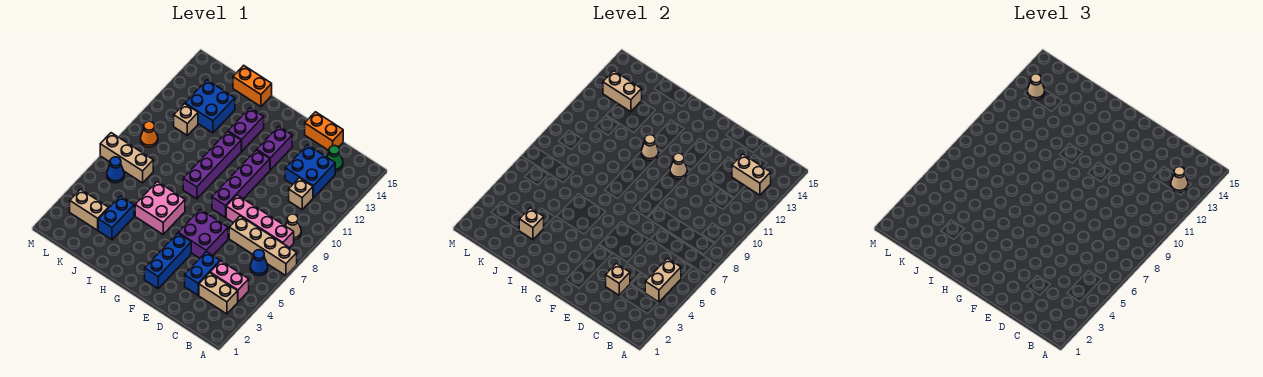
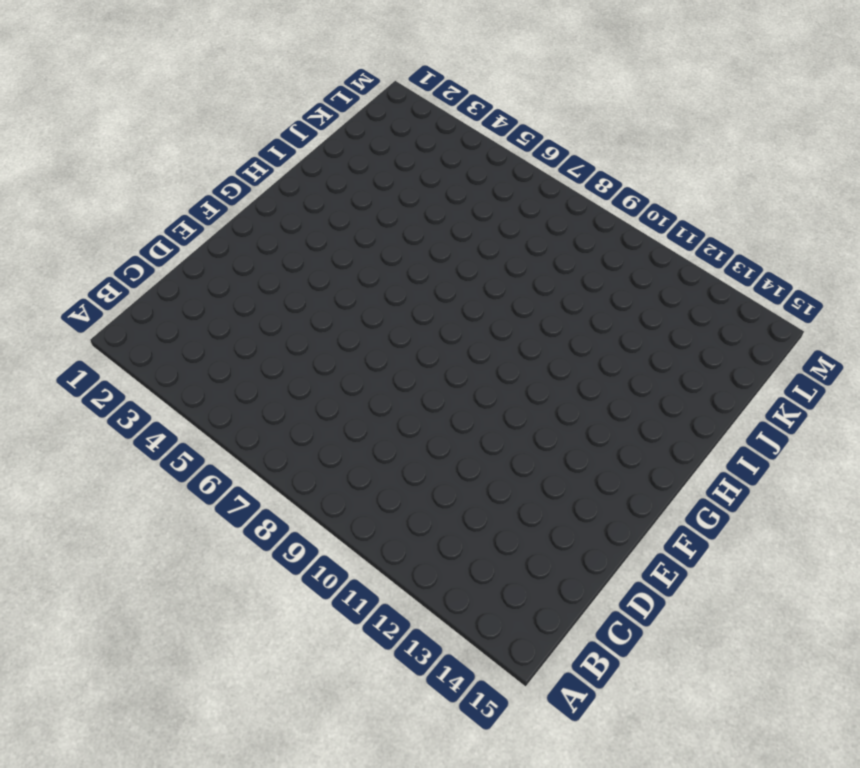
none -> tan brick A7:D7 level 1
none -> tan brick B3:C3 level 1
none -> pink brick B4:C4 level 1
none -> blue cone B6 level 1

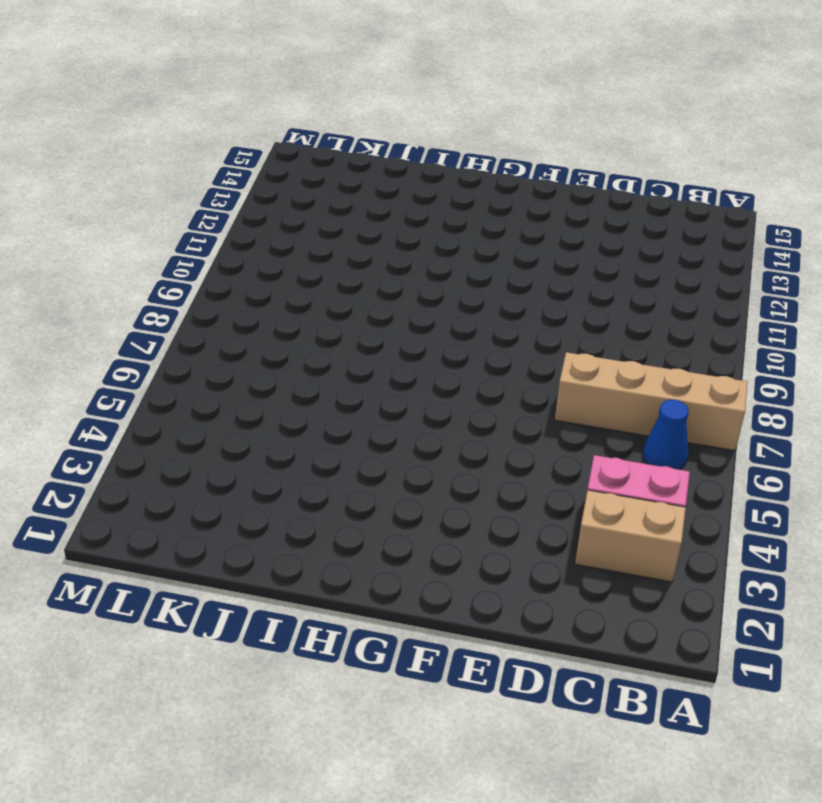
none -> pink brick B8:E8 level 1
none -> tan cone B9 level 1
none -> tan brick C11 level 1
none -> blue brick C12:D13 level 1

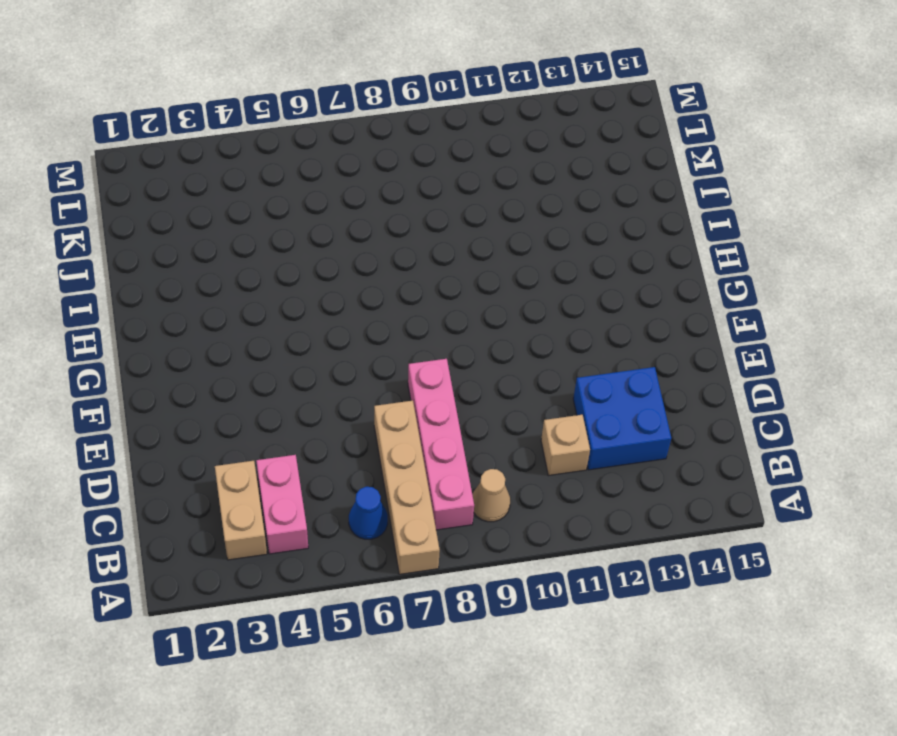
none -> green cone C14 level 1
none -> blue brick D3:D4 level 1
none -> orange brick D15:E15 level 1
none -> purple brick E5:F6 level 1

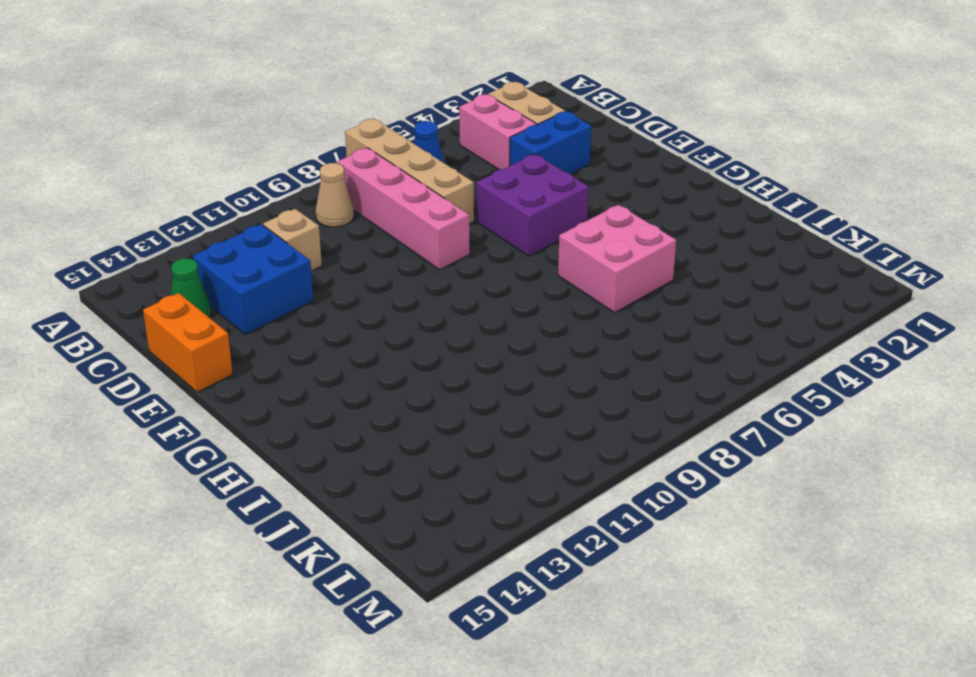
none -> blue brick F2:F4 level 1
none -> purple brick F8:F11 level 1
none -> purple brick F12:F13 level 1
none -> purple brick H8:H11 level 1

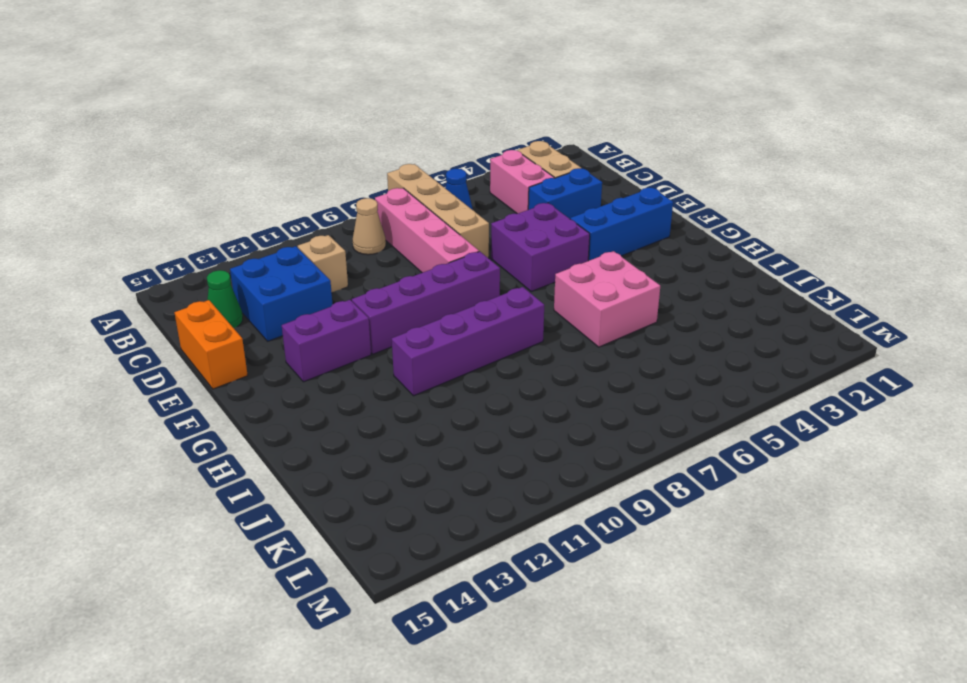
none -> purple brick H12:H13 level 1
none -> orange brick I15:J15 level 1
none -> blue brick J3:J4 level 1
none -> blue brick J12:K13 level 1

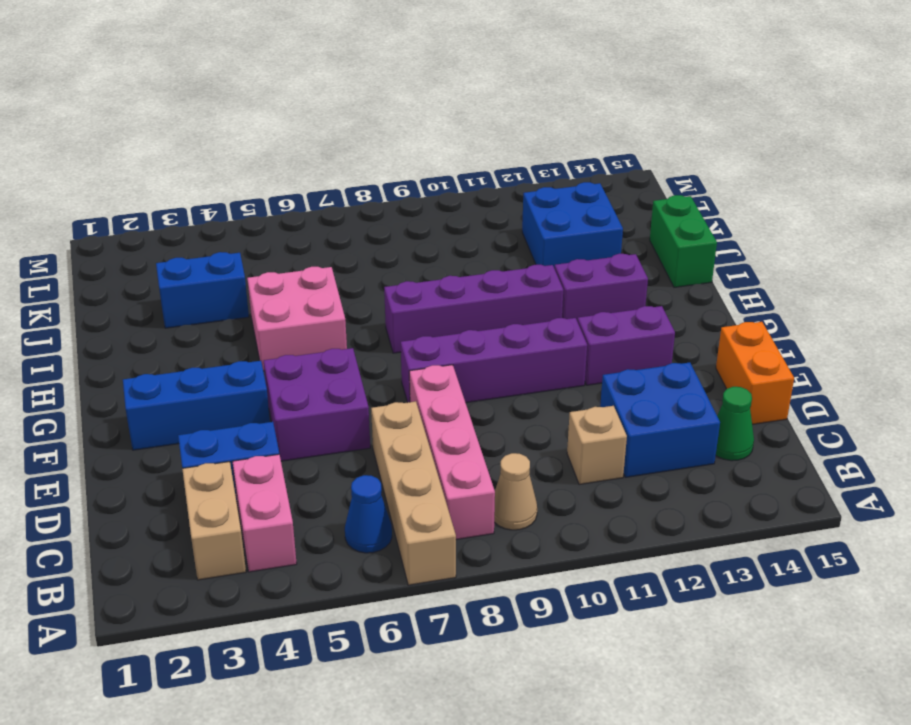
green brick I15:J15 level 1 -> orange brick I15:J15 level 1
none -> tan brick K3:L3 level 1
none -> tan brick K7:M7 level 1
none -> tan brick K11 level 1
none -> blue cone L6 level 1

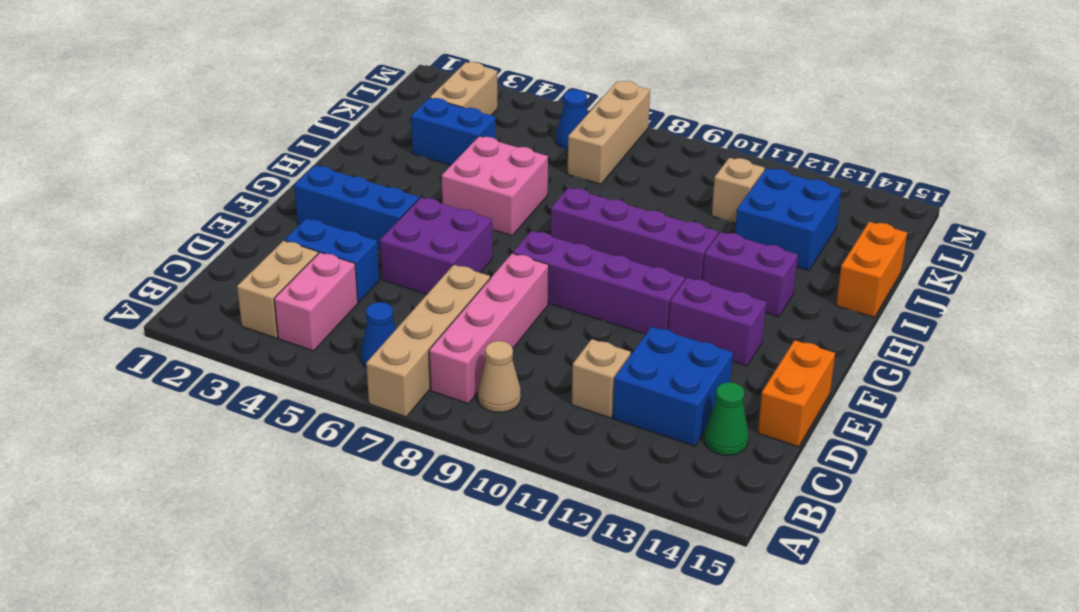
none -> orange cone L9 level 1
none -> tan brick B4:B5 level 2
none -> tan brick B13:C13 level 2
none -> tan brick D3 level 2

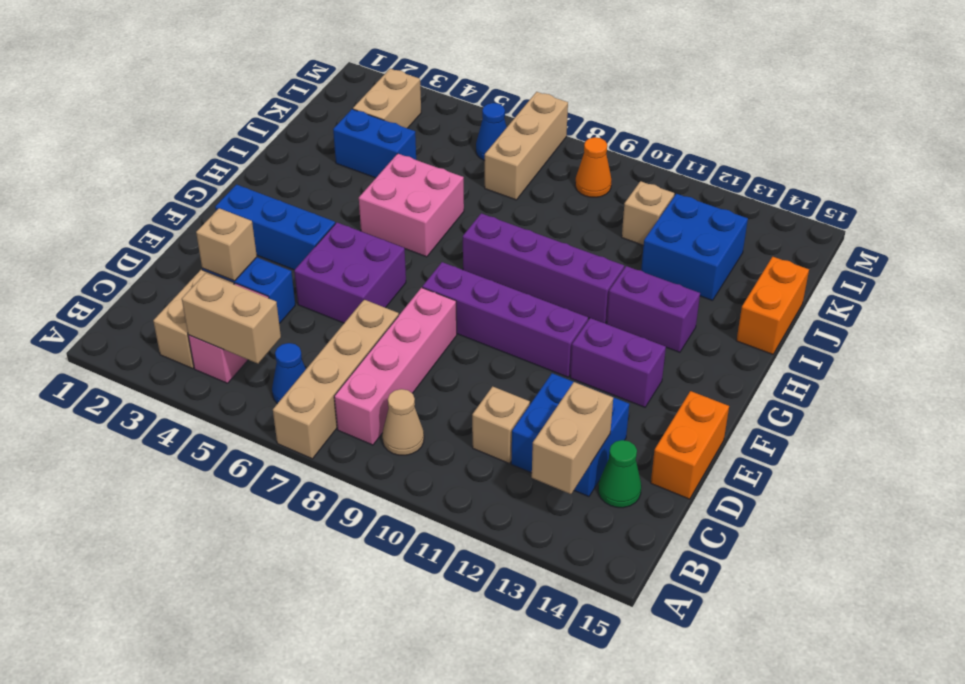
none -> tan cone F11 level 2
none -> tan cone H11 level 2
none -> tan brick J3 level 2
none -> tan brick K13:L13 level 2

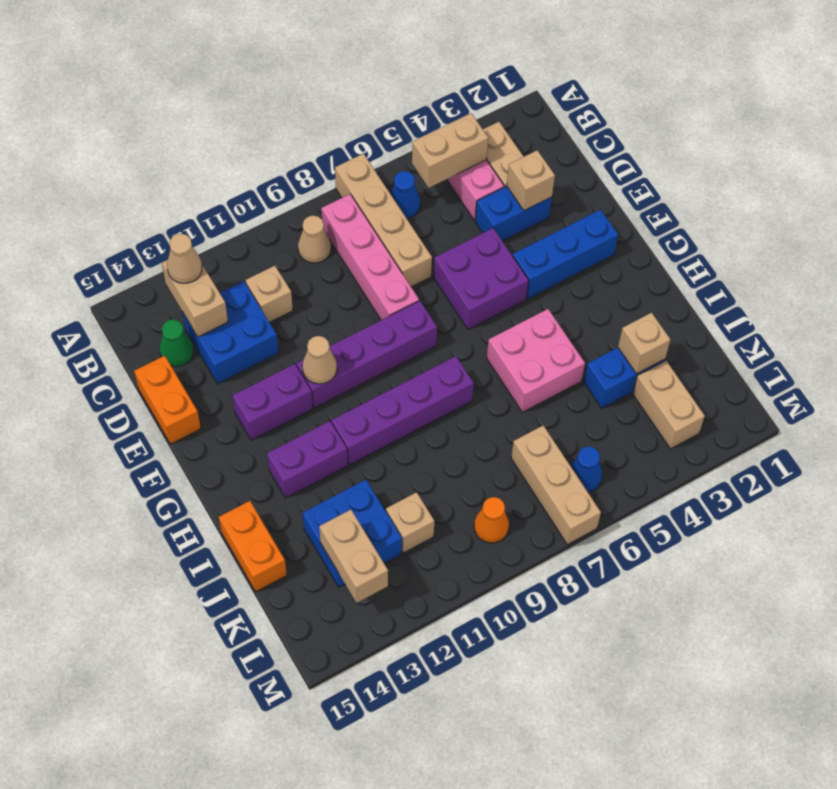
none -> tan cone H11 level 2
none -> tan cone L13 level 3

